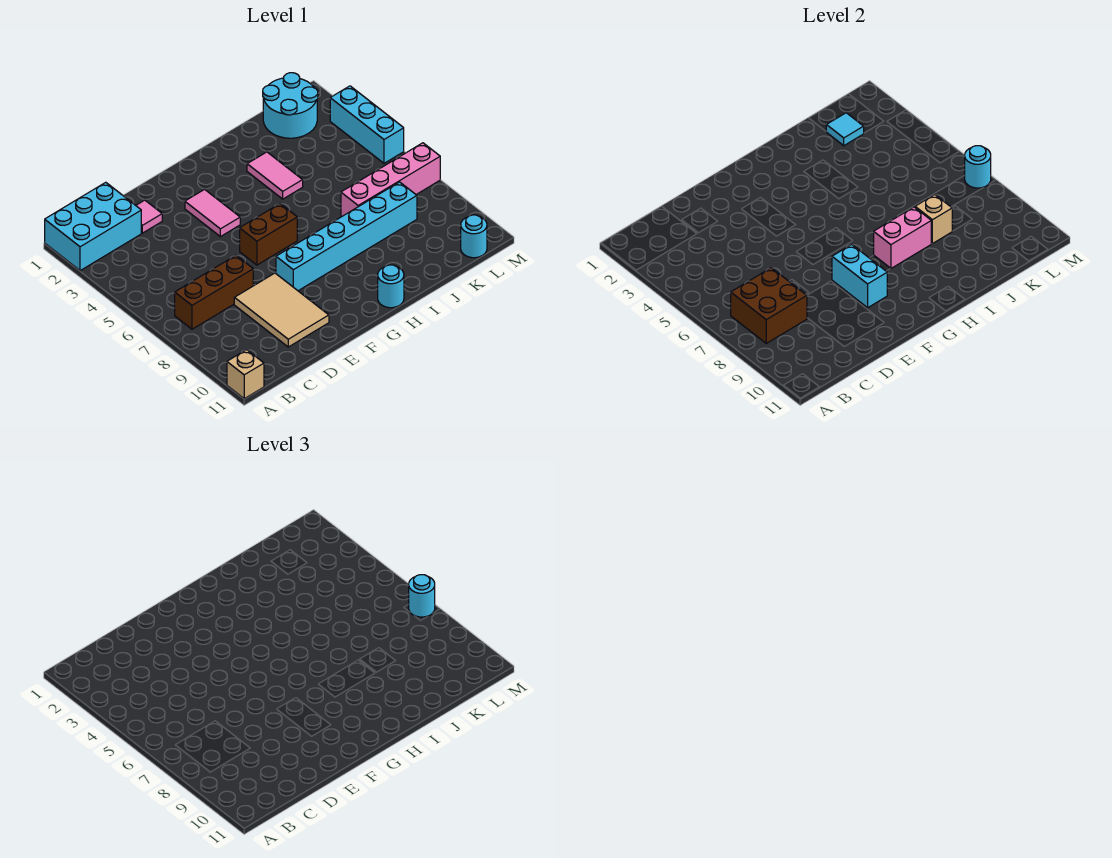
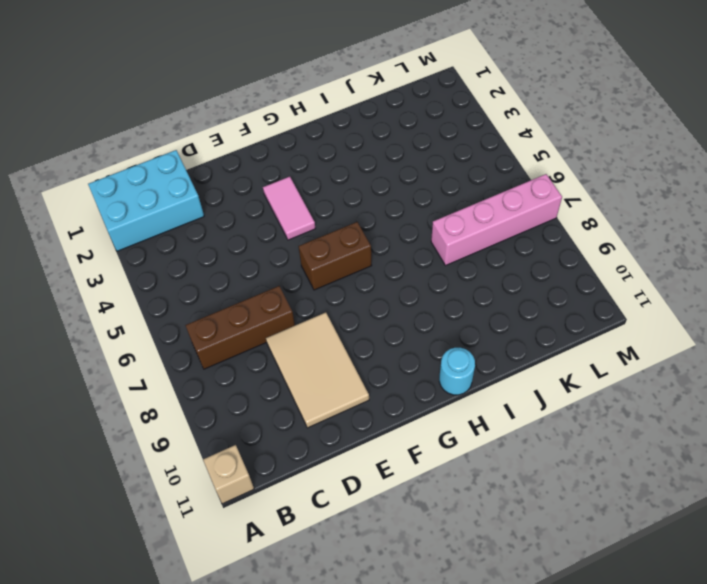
none -> pink tile D2 level 1
none -> cyan brick F8:K8 level 1
none -> pink tile I3:I4 level 1

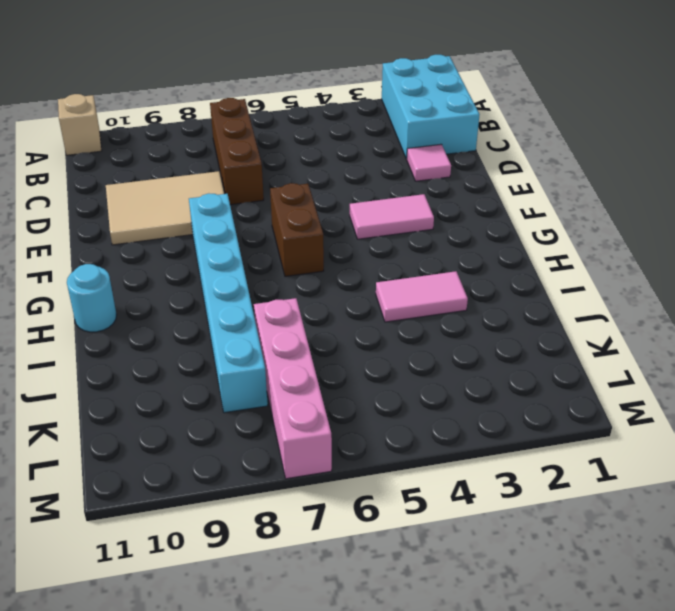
none -> cyan round brick K1:L2 level 1
none -> cyan round brick L11 level 1
none -> cyan brick M3:M5 level 1

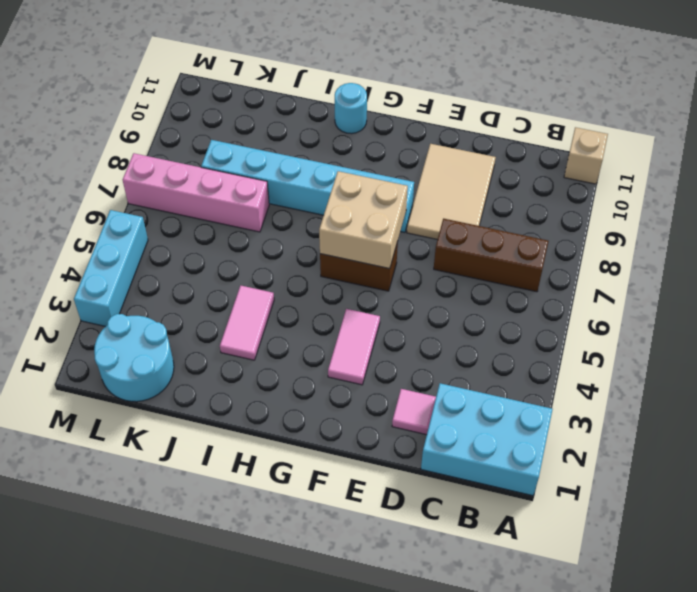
tan brick F6:G7 level 2 -> none
none -> cyan round brick L11 level 1
none -> brown brick B7:C8 level 2
none -> cyan brick F8:F9 level 2

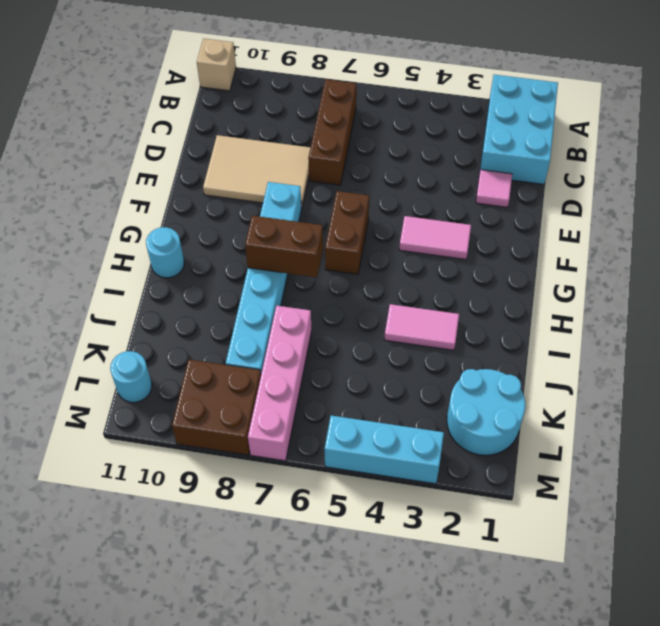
brown brick H7:H8 level 2 -> pink brick H8:I8 level 2
brown brick L8:M9 level 1 -> brown brick B7:C8 level 2
none -> cyan brick F8:F9 level 2
none -> tan brick J8 level 2
none -> cyan tile K2 level 2

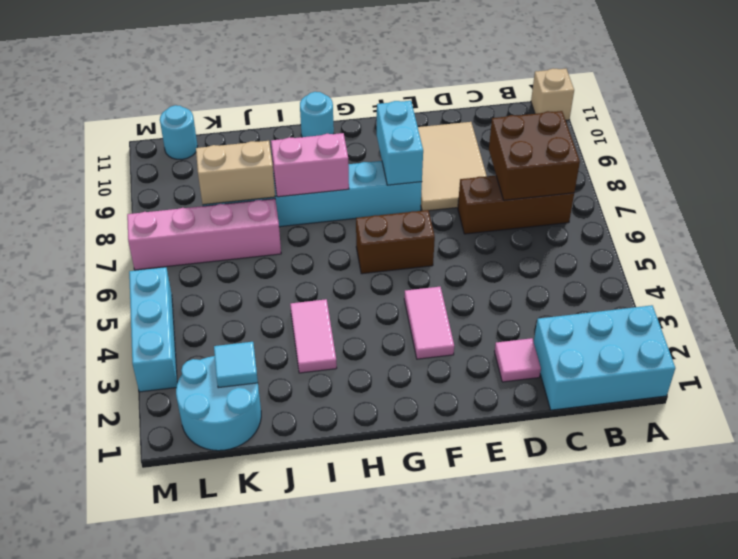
tan brick J8:K8 level 2 -> tan brick J8 level 2
none -> cyan round brick M7 level 2
none -> cyan round brick M7 level 3

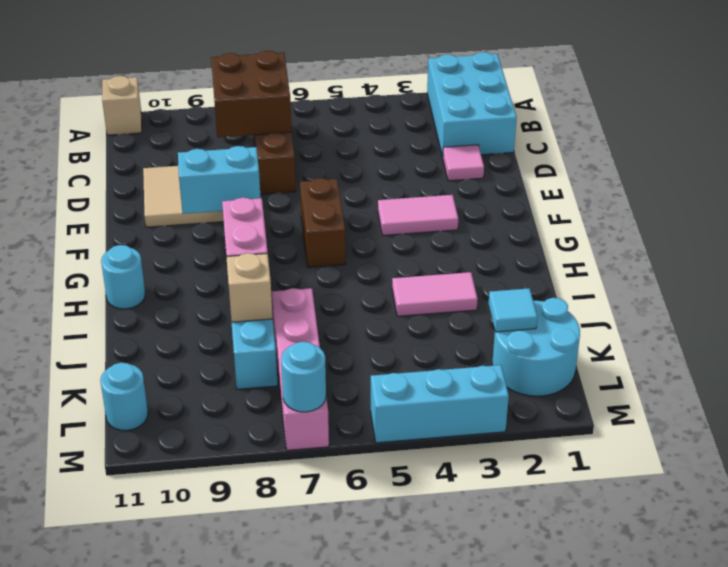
none -> cyan round brick M7 level 3

